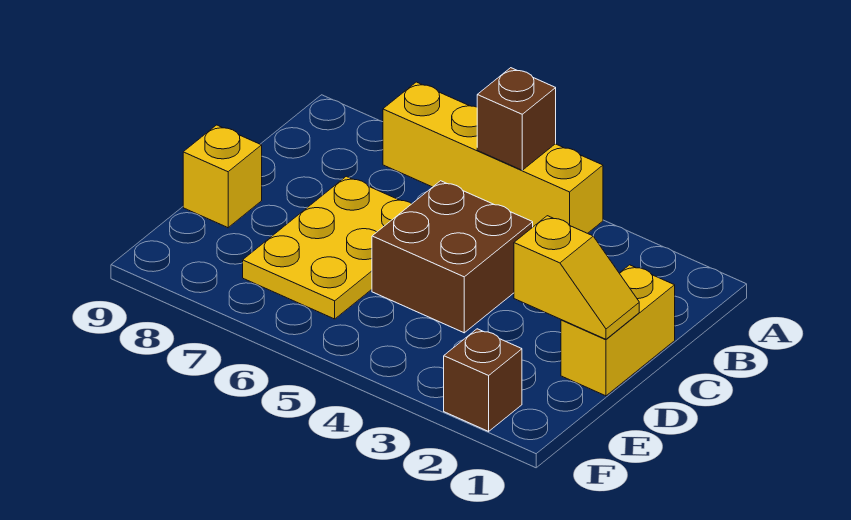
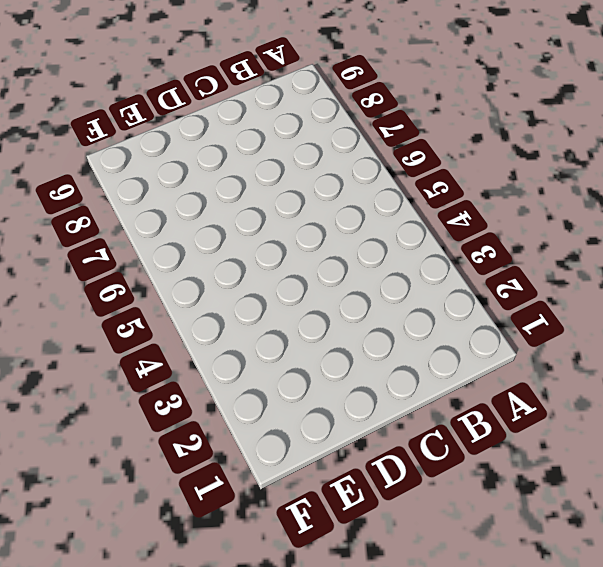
none -> yellow brick A4:A7 level 1
none -> yellow brick C1:D1 level 1

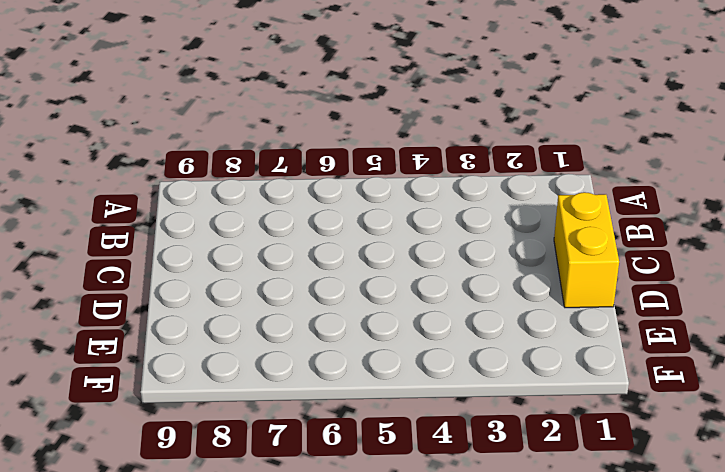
none -> yellow brick A4:A7 level 1
none -> brown brick C4:D5 level 1

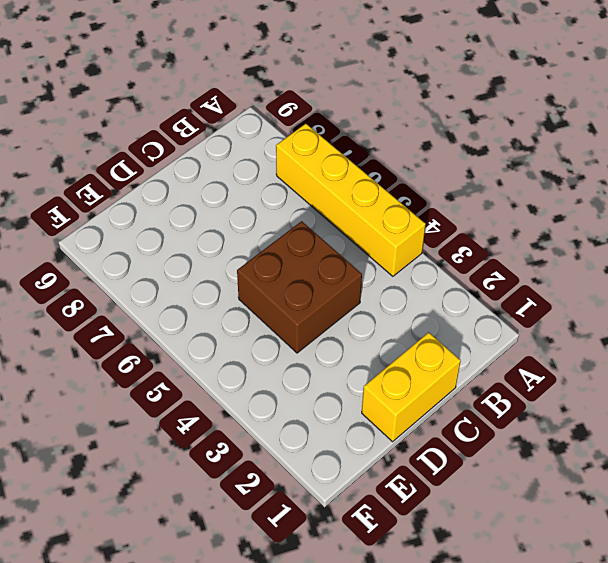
none -> yellow plate C6:E7 level 1
none -> yellow brick D9 level 1

